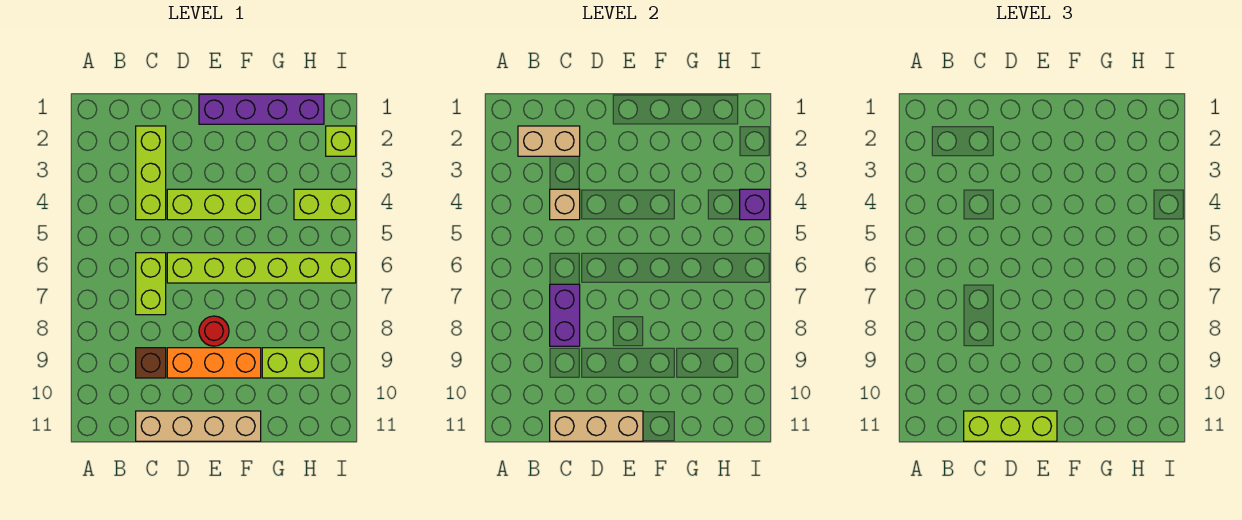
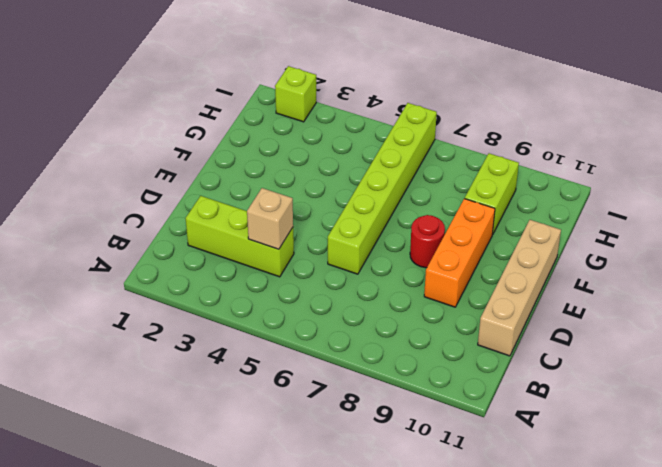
none -> lime brick C6:C7 level 1
none -> brown brick C9 level 1
none -> lime brick D4:F4 level 1

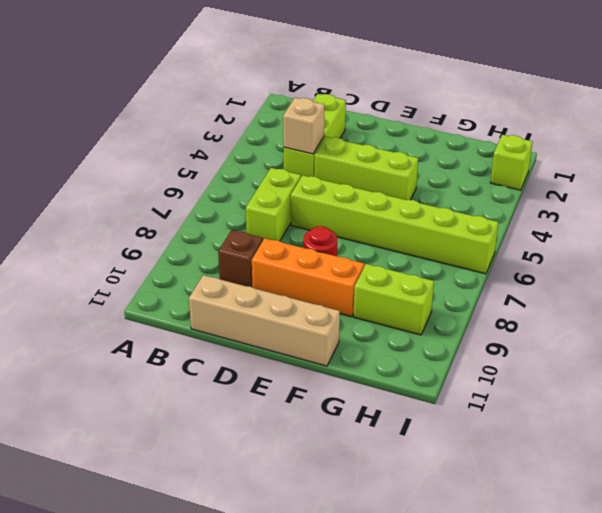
none -> purple brick E1:H1 level 1
none -> lime brick H4:I4 level 1
none -> tan brick B2:C2 level 2

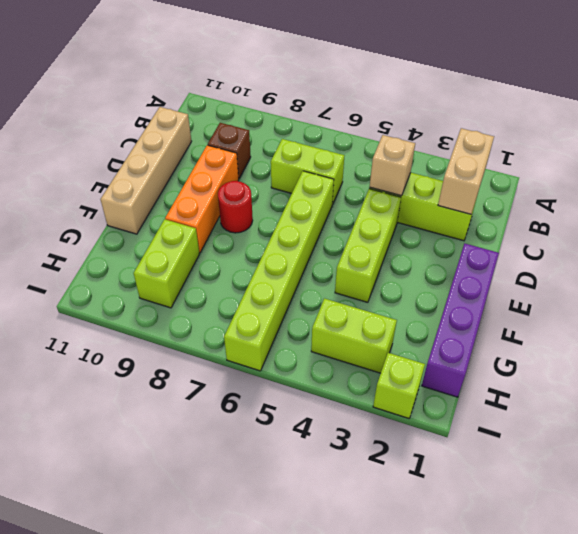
lime brick H3:H4 level 1 -> lime brick H4:I4 level 1
none -> purple brick C7:C8 level 2
none -> tan brick C11:E11 level 2
none -> purple brick I4 level 2

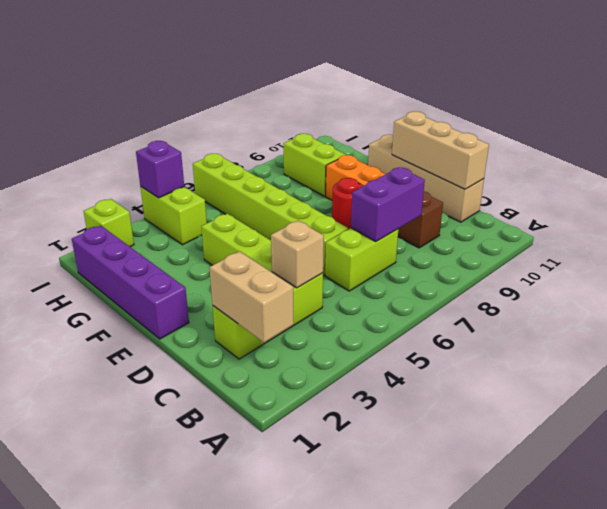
none -> lime brick C11:E11 level 3

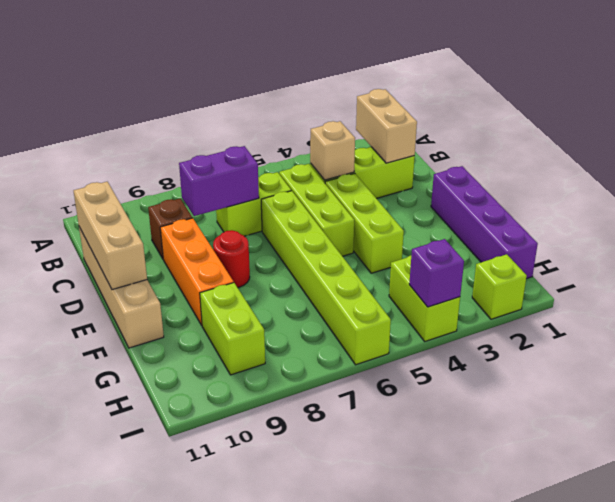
lime brick C5:E5 level 1 -> lime brick C11:E11 level 3

